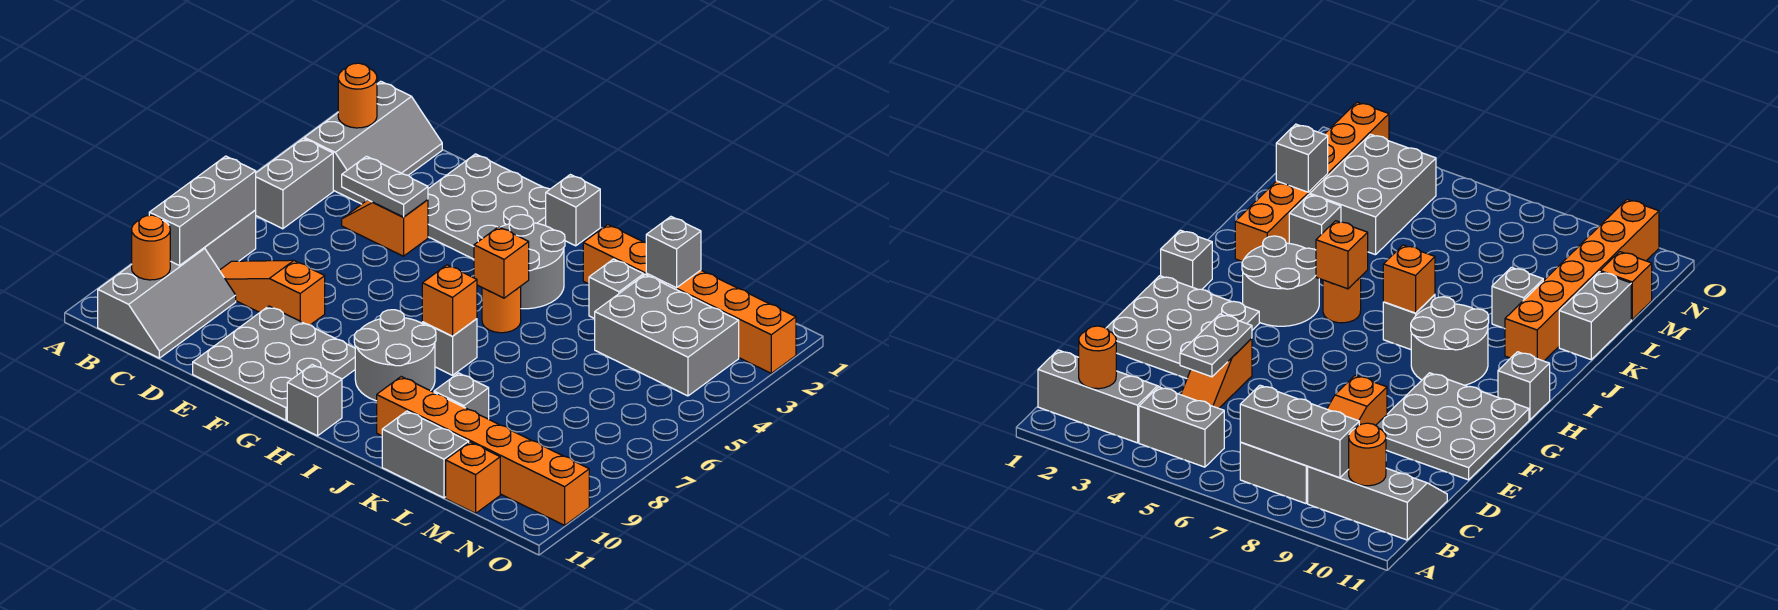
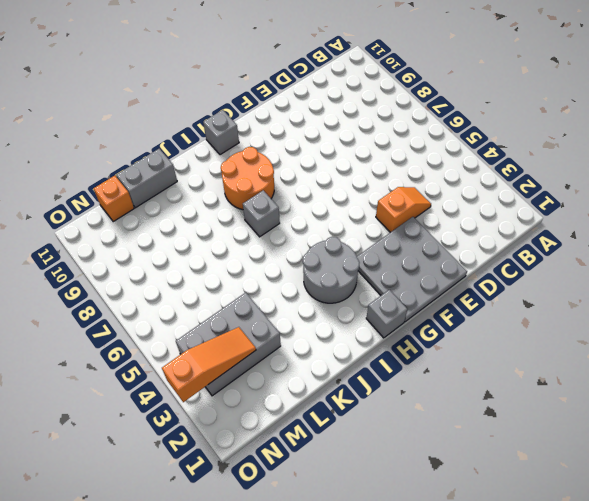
orange round brick H8:I9 level 1 -> grey round brick H8:I9 level 1
orange slope M3:O3 level 2 top O -> orange slope C8:E8 level 1 top E
none -> grey slope B1:C3 level 1 top B
none -> grey brick B4:B5 level 1
none -> grey brick B7:B8 level 1

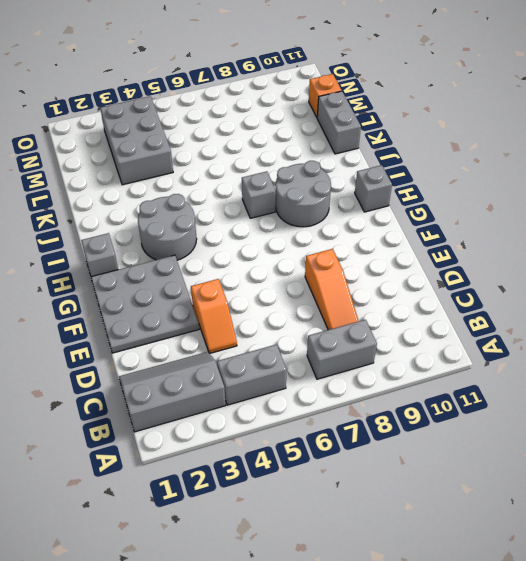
none -> grey slope B9:C11 level 1 top B
none -> grey plate E9:G11 level 1
none -> orange round brick I5 level 1

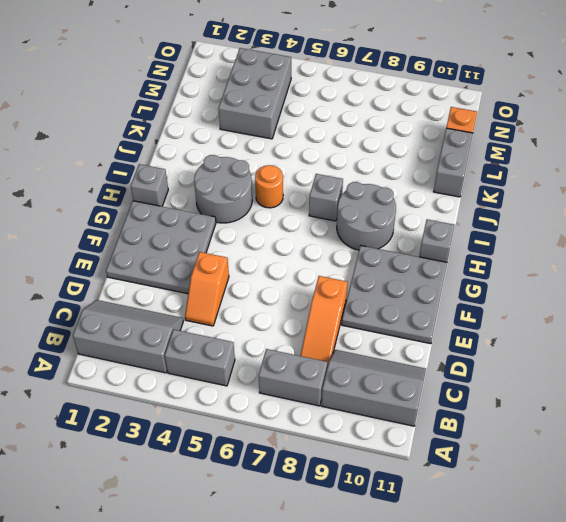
none -> orange brick J2:O2 level 1
none -> orange brick J10:O10 level 1
none -> grey brick K3 level 1

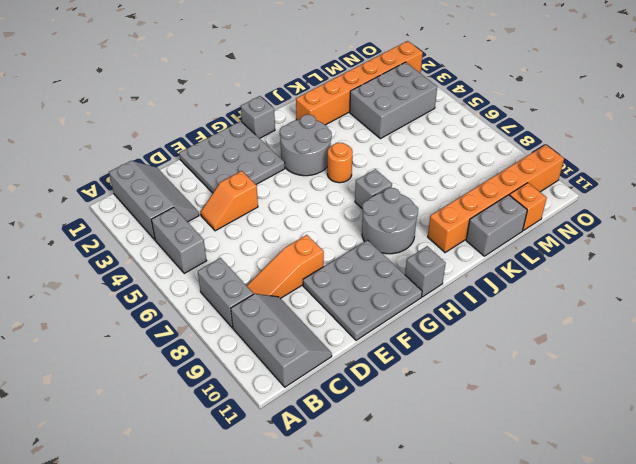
none -> grey brick K3 level 1
none -> grey brick K9 level 1
none -> orange round brick B2 level 2

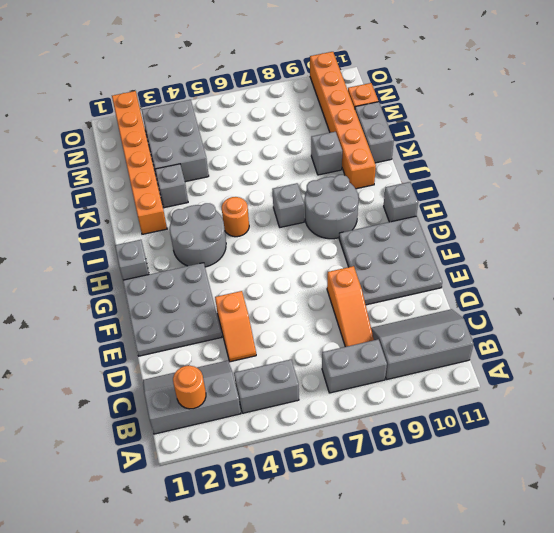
none -> grey brick B7:B9 level 2
none -> orange round brick B10 level 2
none -> grey plate D4:E4 level 2

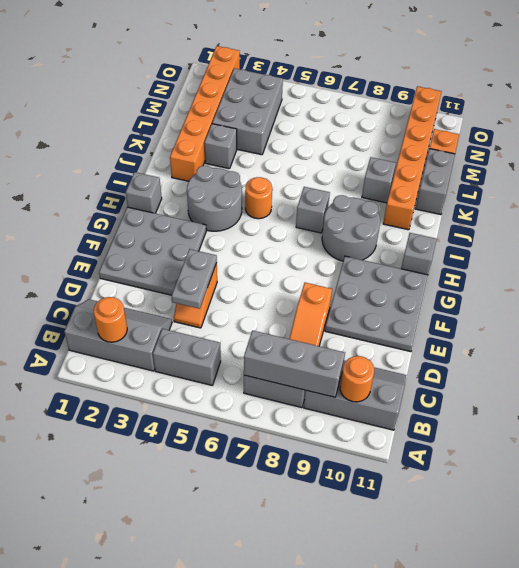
none -> orange brick I5 level 2
none -> orange brick I7 level 2
none -> grey brick L2 level 2

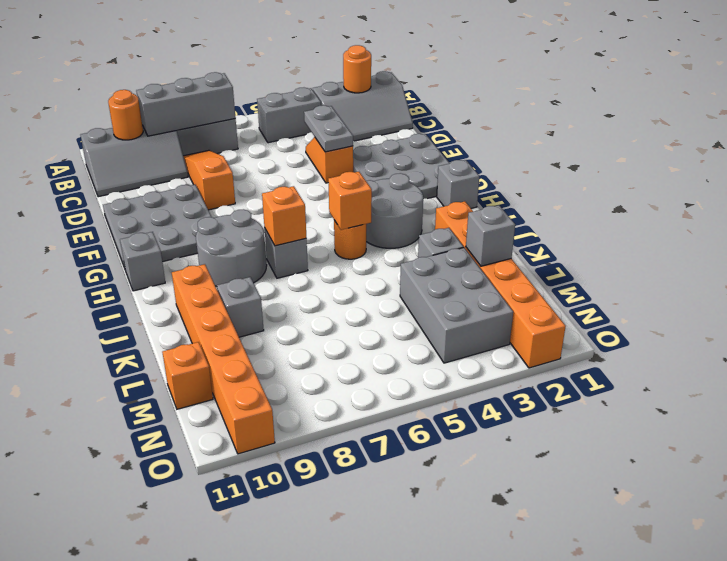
none -> grey brick K11:L11 level 1

